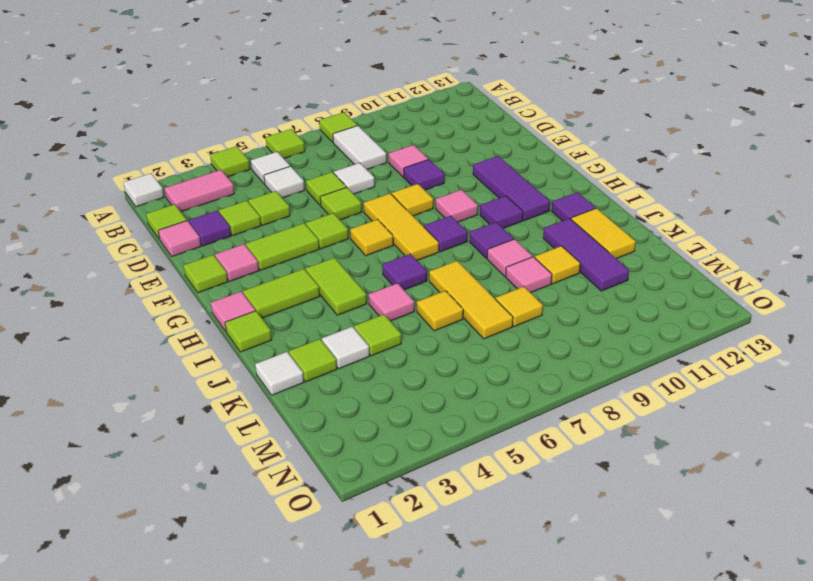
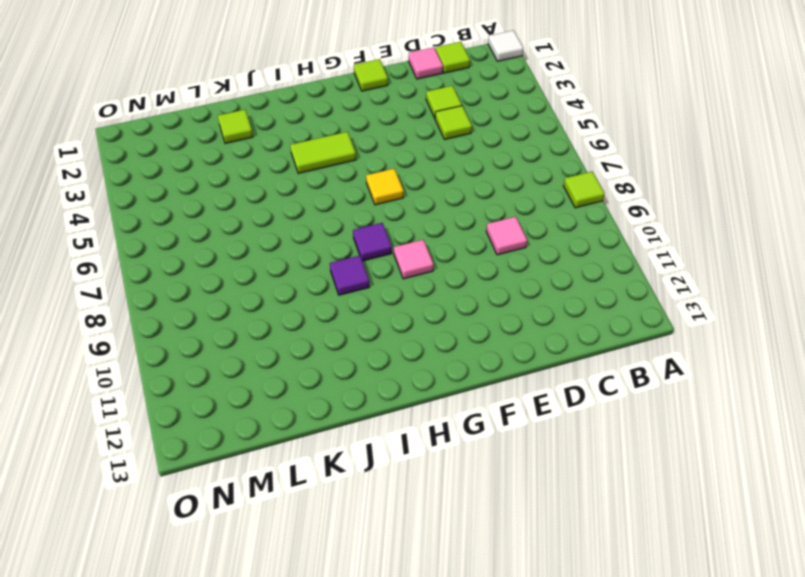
none -> lime tile A4 level 1
none -> lime tile A6 level 1
none -> pink tile B2:B3 level 1
none -> white tile B5 level 1

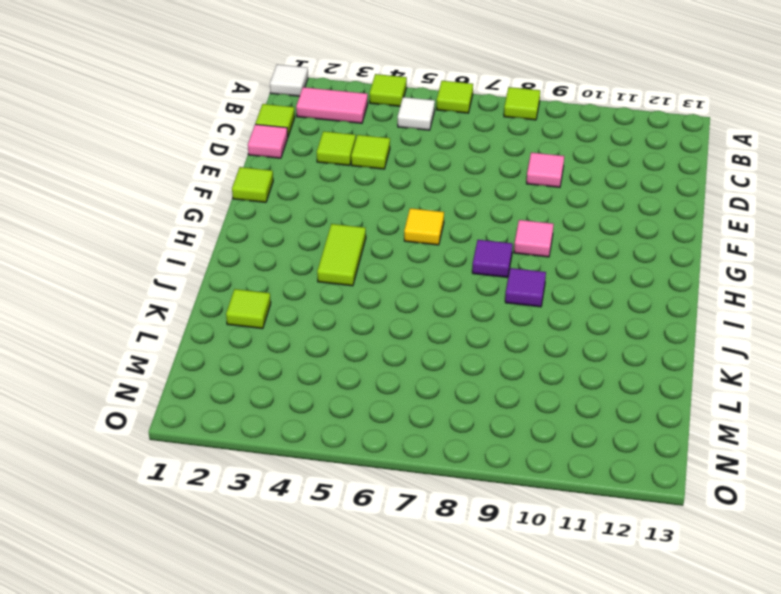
none -> white tile B8:C8 level 1
none -> white tile C5 level 1
none -> purple tile D2 level 1
none -> lime tile D6 level 1

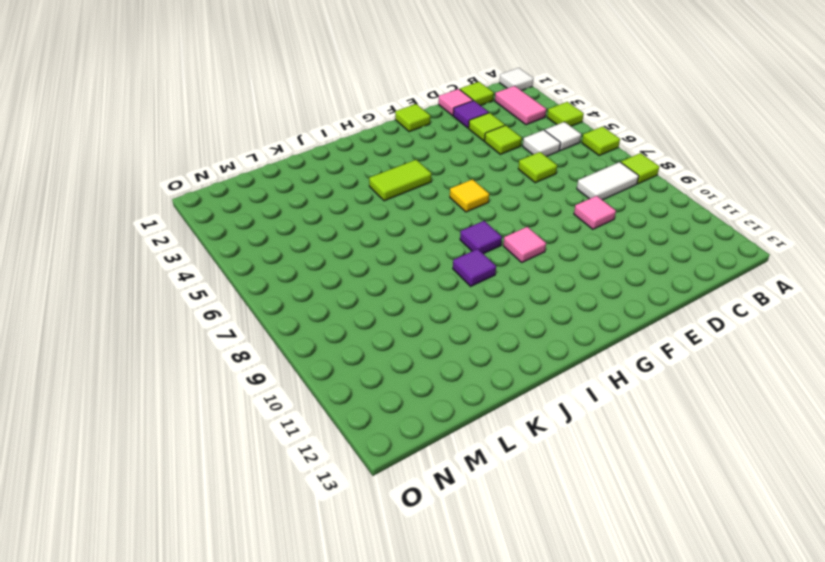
none -> white tile D7 level 1
none -> lime tile E6 level 1
none -> purple tile E9 level 1
none -> pink tile F2 level 1

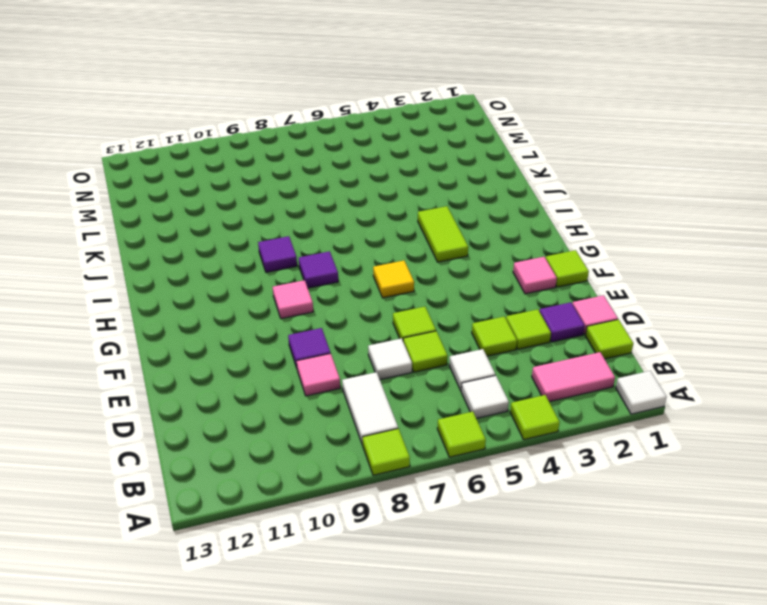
none -> lime tile F3:F4 level 1
none -> lime tile F5 level 1
none -> yellow tile F7:H7 level 1
none -> yellow tile F8 level 1

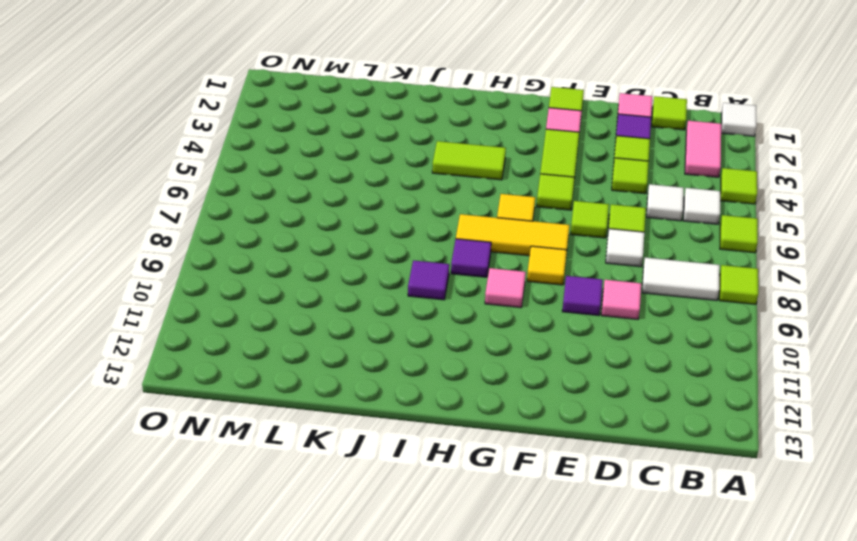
none -> purple tile F11:H11 level 1
none -> pink tile H1 level 1
none -> lime tile H2:H3 level 1
none -> purple tile H10 level 1

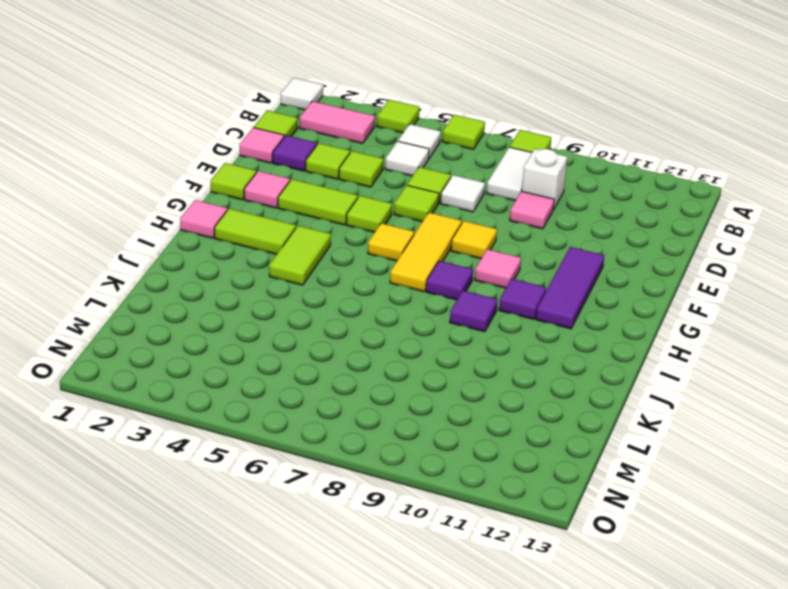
white brick C9 level 1 -> none
none -> purple tile E9 level 1
none -> lime tile I1 level 1
none -> purple tile I6 level 1
none -> purple tile I12 level 1

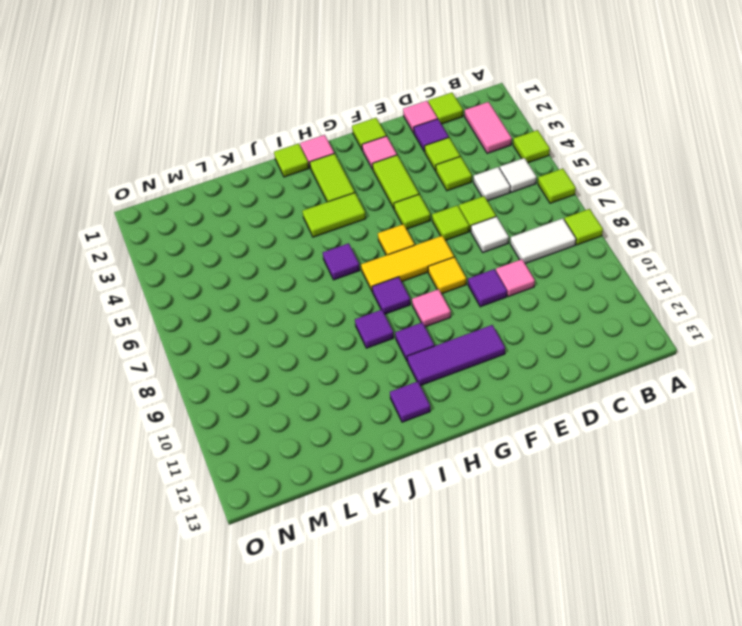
none -> white tile A1 level 1
none -> pink tile J5 level 1
none -> yellow tile J7:L7 level 1
none -> pink tile J9 level 1

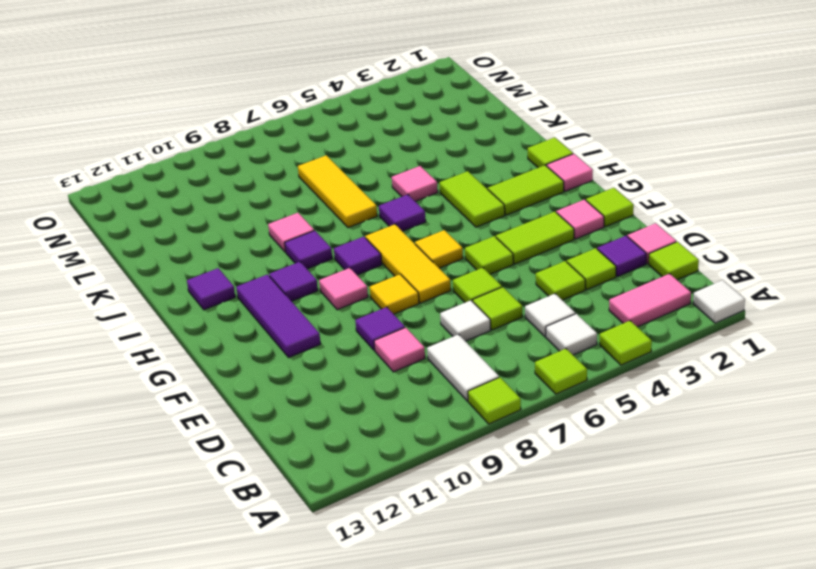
none -> purple tile J11:L11 level 1
none -> yellow tile J12:K12 level 1
none -> white tile K1 level 1
none -> lime tile K2 level 1

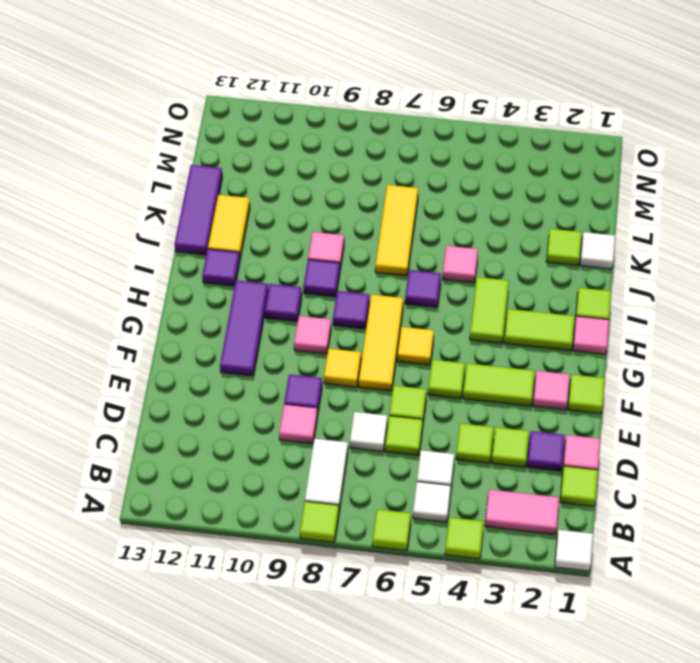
purple tile J13:L13 level 1 -> purple tile J11:L11 level 1
none -> white tile K3 level 1
none -> lime tile K4 level 1
none -> yellow tile K6 level 1
none -> pink tile K9 level 1

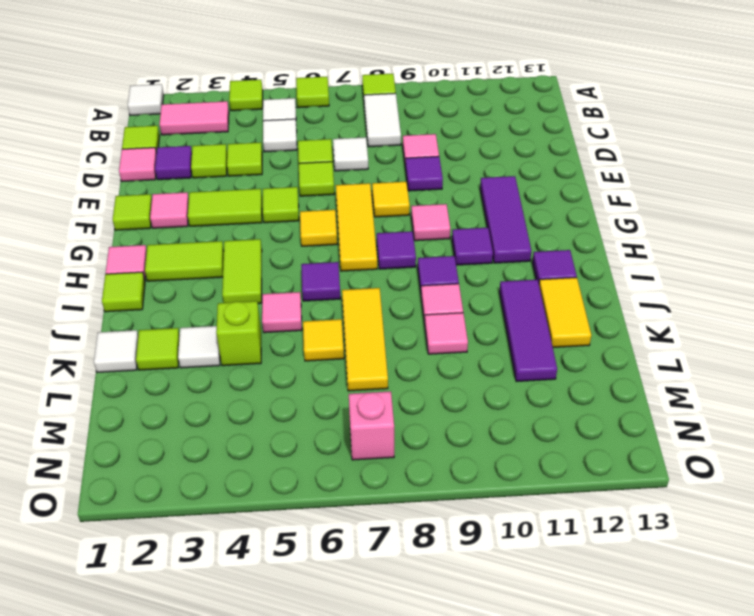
lime brick K4 level 1 -> lime tile K4 level 1
pink brick N7 level 1 -> none
none -> yellow tile K10 level 1
none -> yellow tile L8 level 1

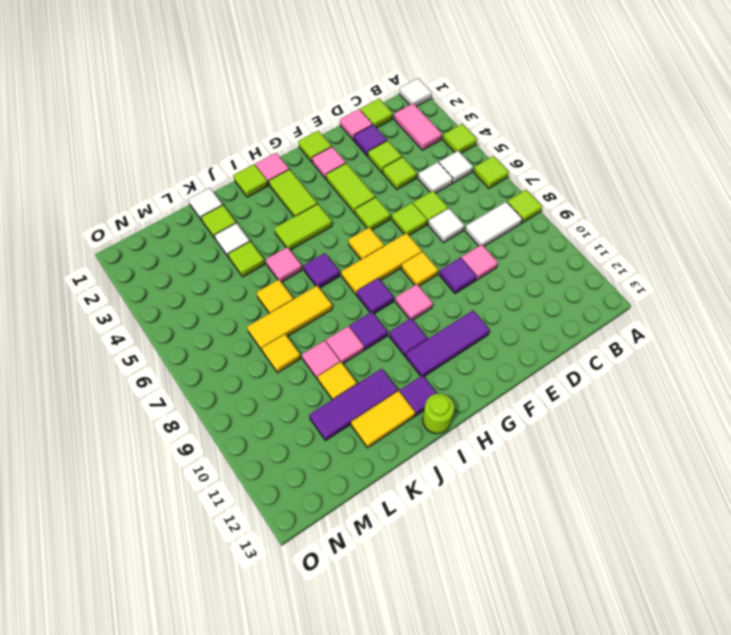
lime round brick I13 level 1 -> none

